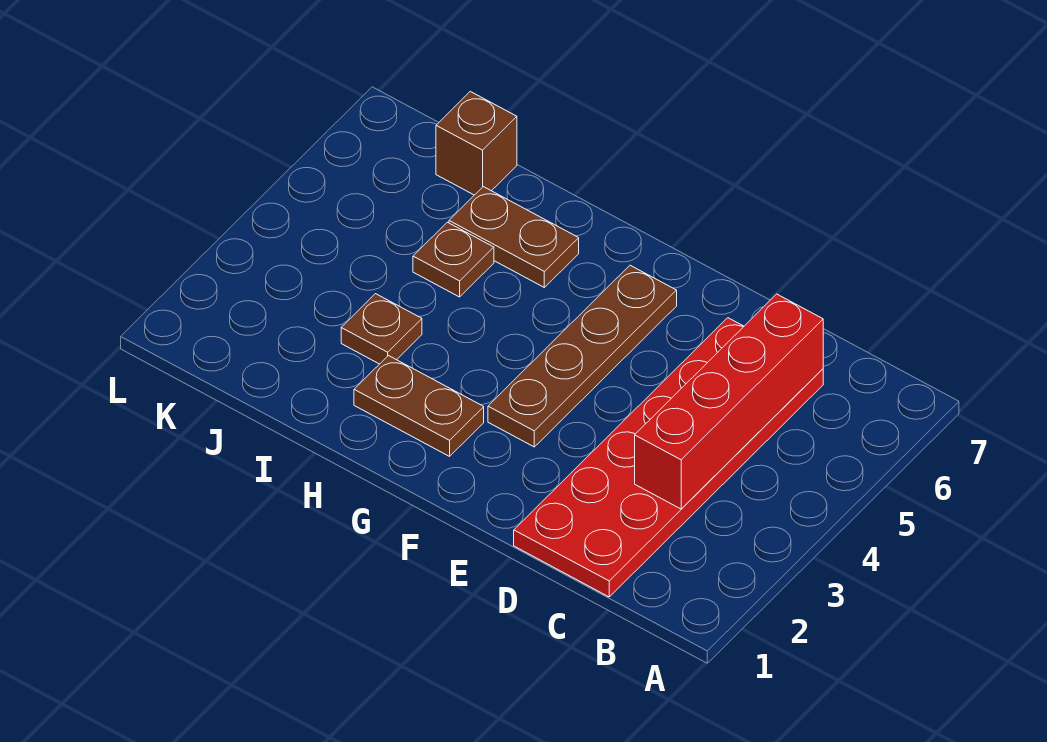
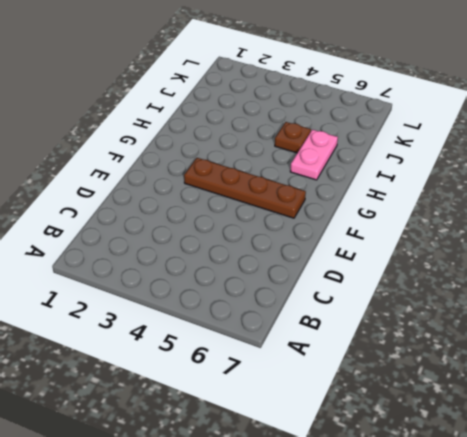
pink plate H6:I6 level 1 -> brown plate H6:I6 level 1
none -> red plate C1:D6 level 1
none -> brown plate G2:H2 level 1

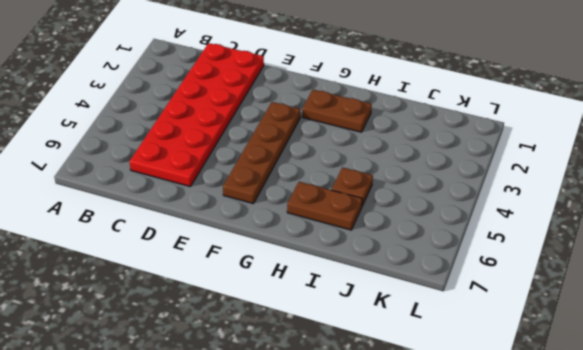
none -> brown plate I3 level 1
none -> brown brick J7 level 1

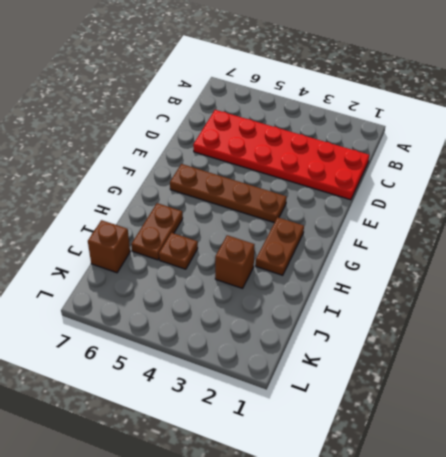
brown brick I3 level 1 -> brown plate I3 level 1
none -> red brick C3:C6 level 2

